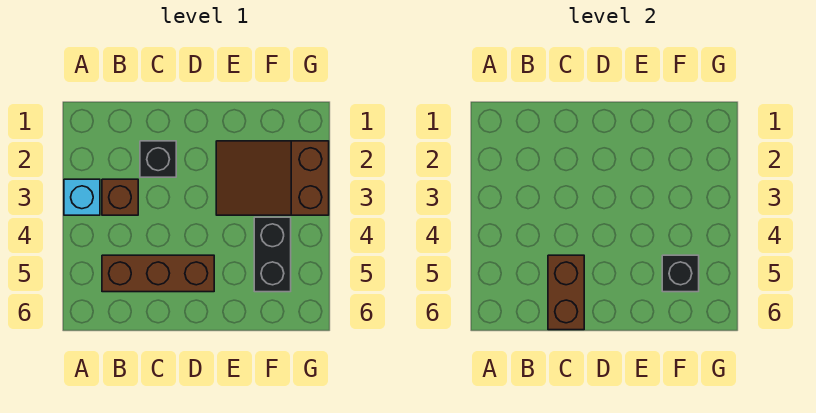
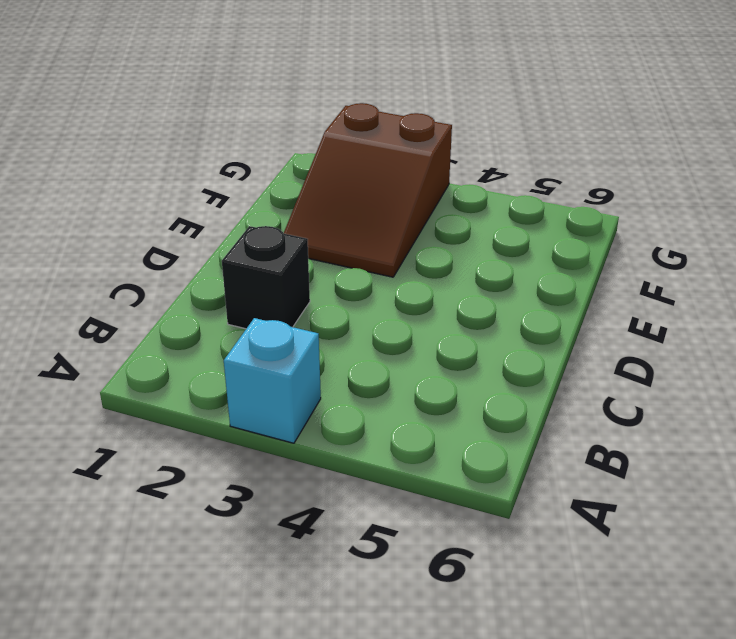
none -> brown brick B3 level 1
none -> brown brick B5:D5 level 1

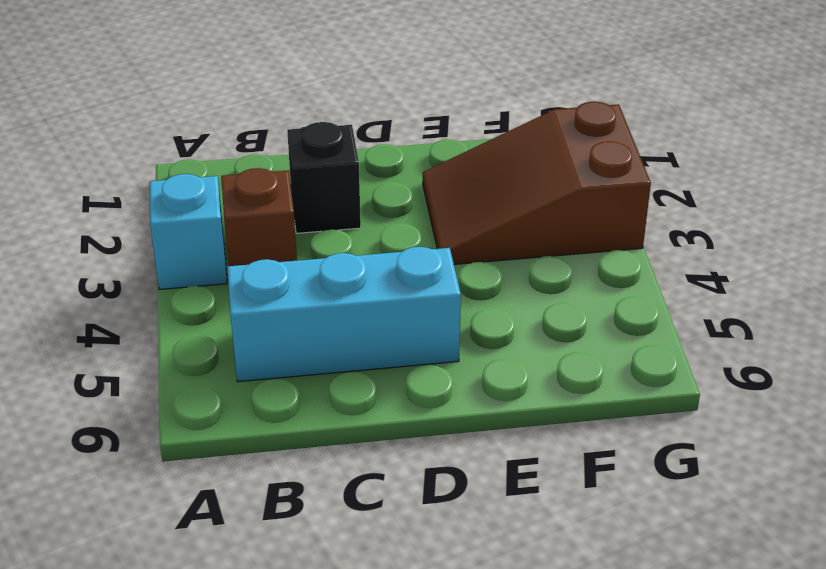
cyan brick B5:D5 level 1 -> brown brick B5:D5 level 1
none -> black brick F4:F5 level 1
none -> brown brick C5:C6 level 2

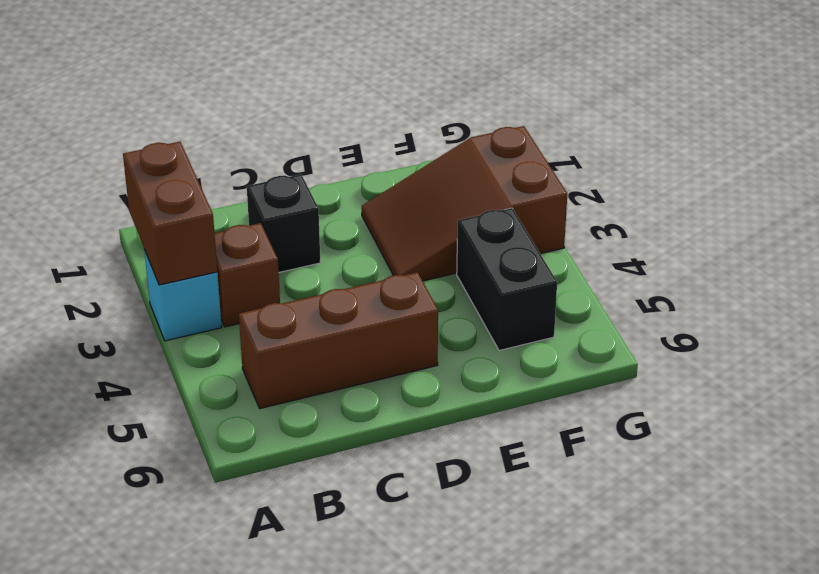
brown brick A2:A3 level 2 -> brown brick C5:C6 level 2
none -> black brick F5 level 2

